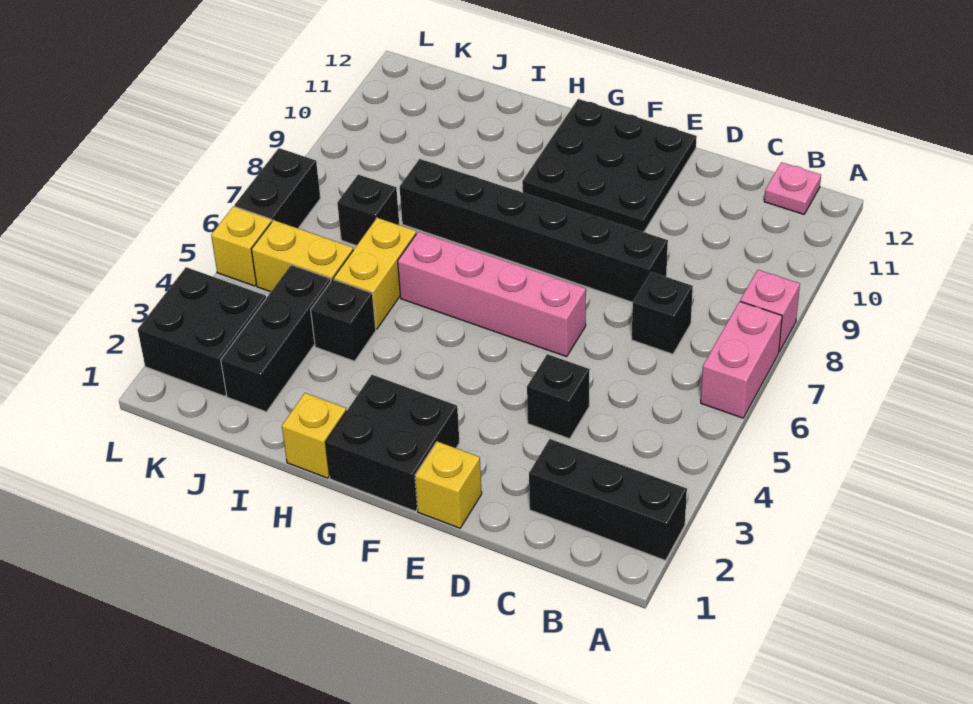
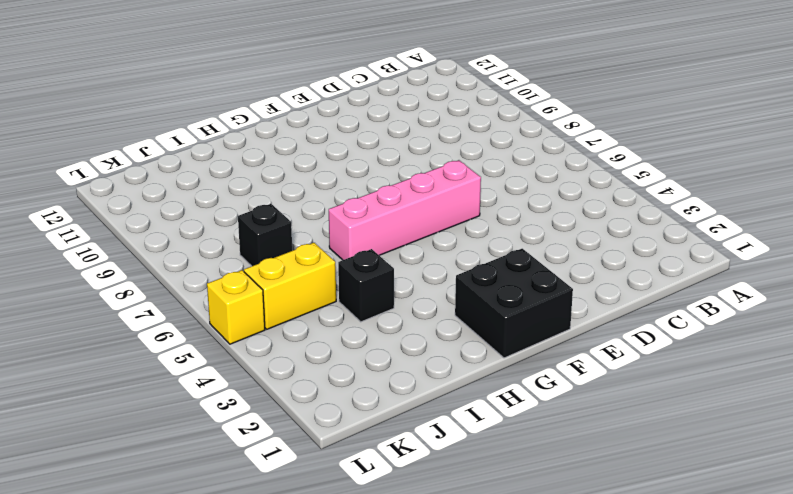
none -> black brick A2:C2 level 1
none -> pink brick A6:A7 level 1
none -> pink brick A8 level 1

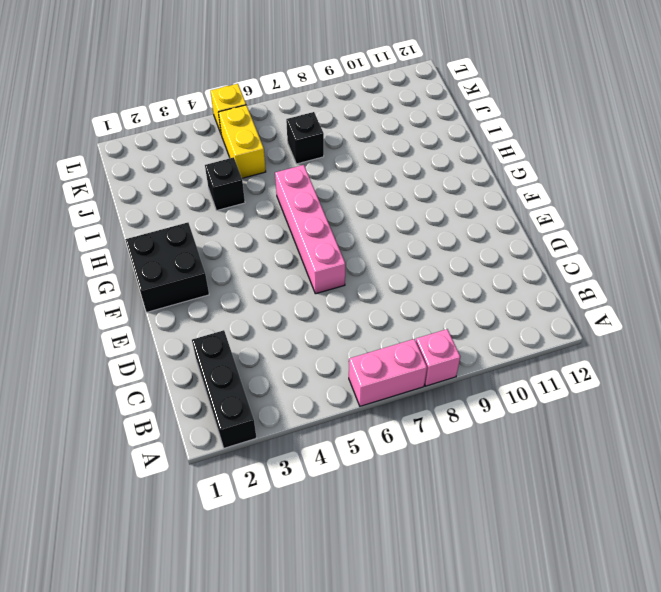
none -> pink plate B12 level 1
none -> black brick C7 level 1
none -> black brick D4 level 1

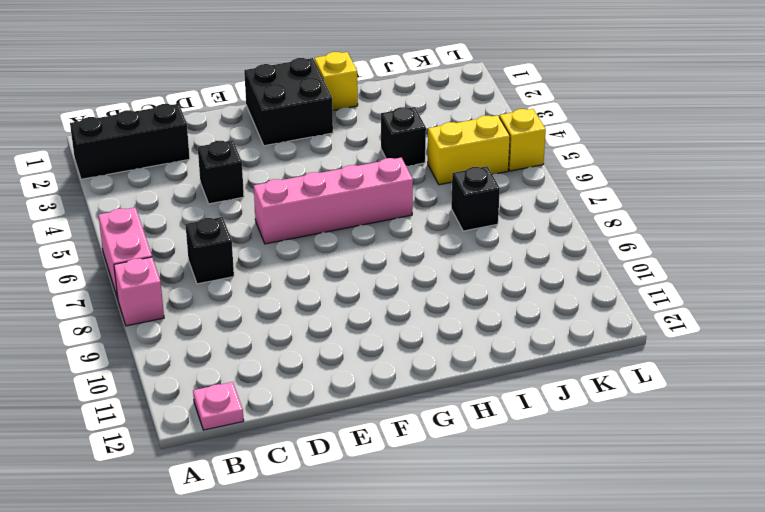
none -> black brick D8:I8 level 1
none -> yellow brick E1 level 1
none -> black plate E10:G12 level 1

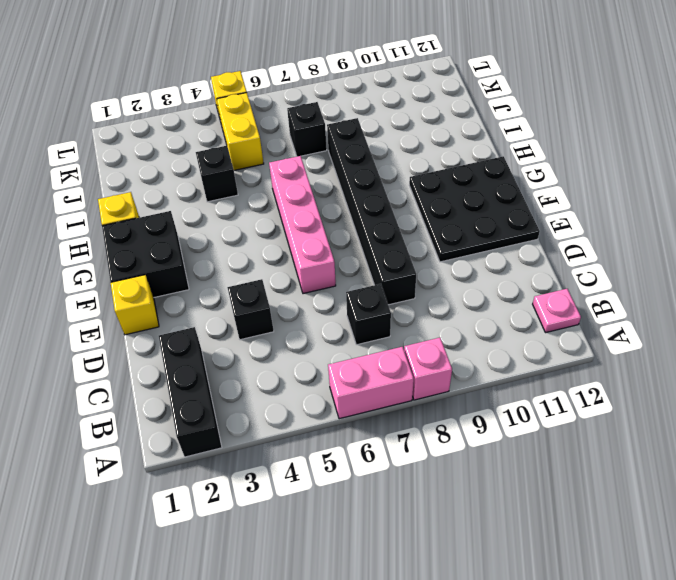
none -> yellow brick I5:I6 level 1
none -> black brick J2:J4 level 1
none -> black brick K2:L3 level 1

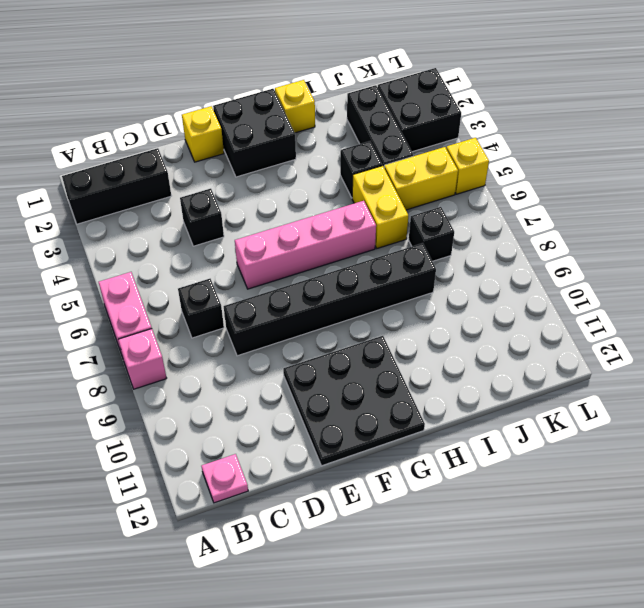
none -> black brick L6:L7 level 1

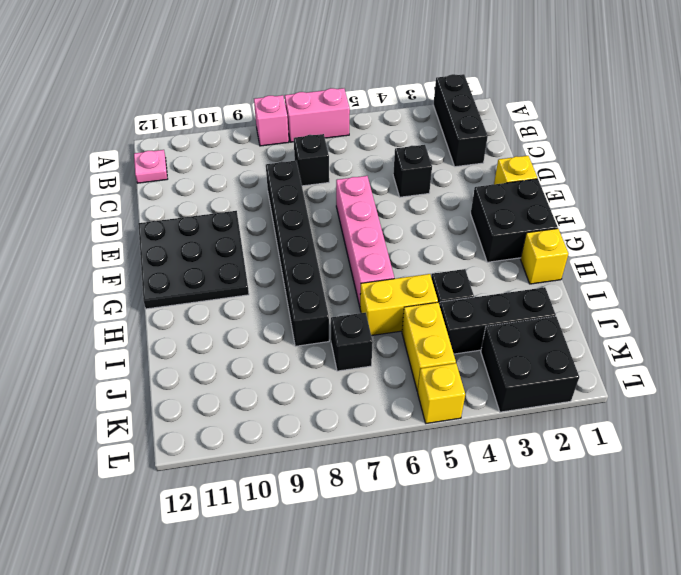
none -> black brick L6:L7 level 1

